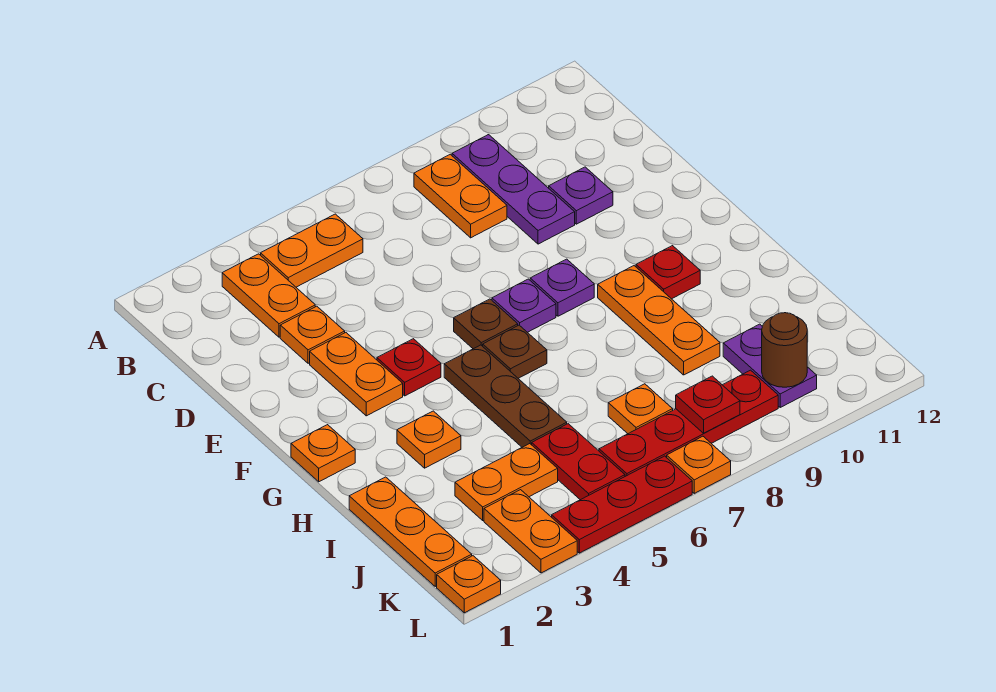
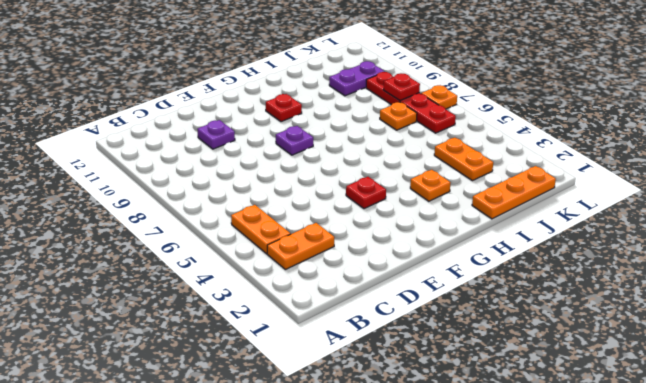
none -> orange plate B8:C8 level 1
none -> purple plate B9:D9 level 1
none -> orange plate D3 level 1

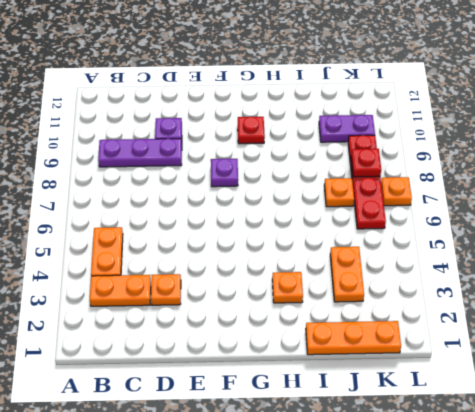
none -> orange plate B8:C8 level 1
none -> orange plate E3:F3 level 1
none -> red plate F4 level 1

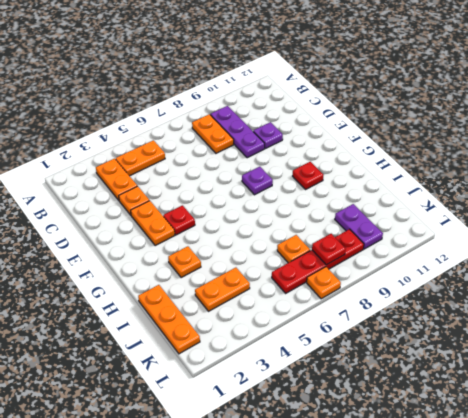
none -> brown plate F6 level 1
none -> purple plate F7 level 1
none -> orange plate G1 level 1

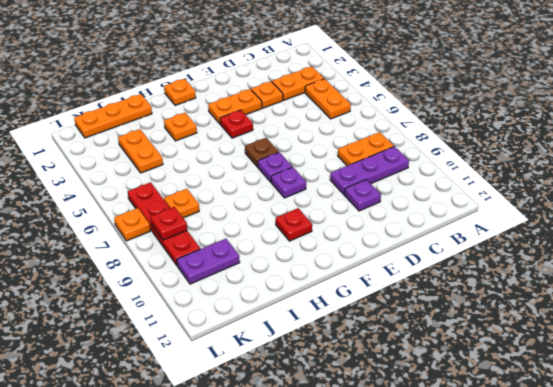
none -> brown plate G5:I5 level 1
none -> brown plate G6 level 1
none -> orange plate G9:I9 level 1

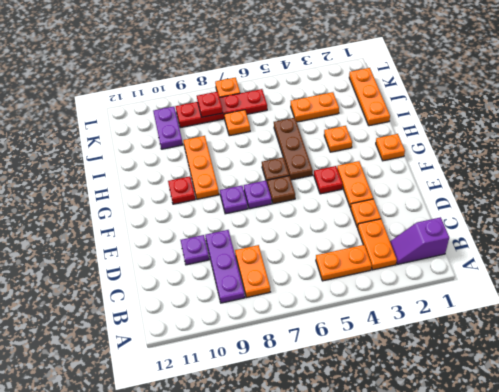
purple slope B1:B2 level 1 top 1 -> none
none -> red plate J5:K5 level 1
none -> orange plate K3:L3 level 1
none -> orange plate L1 level 1

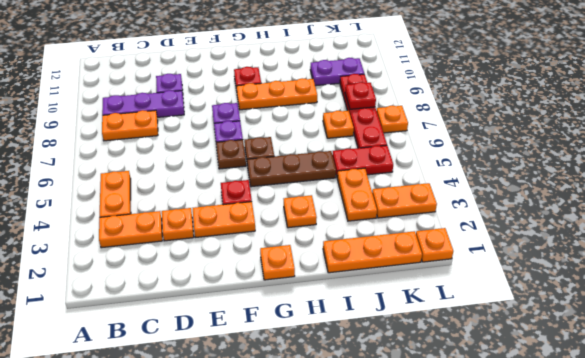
none -> red plate L4:L6 level 1
none -> brown round brick K10 level 2

